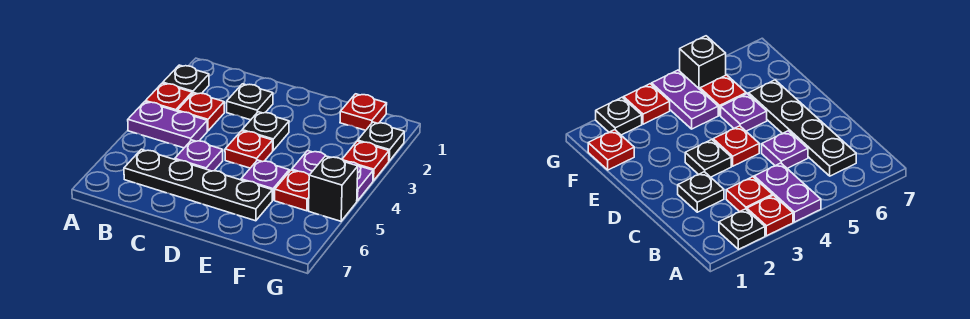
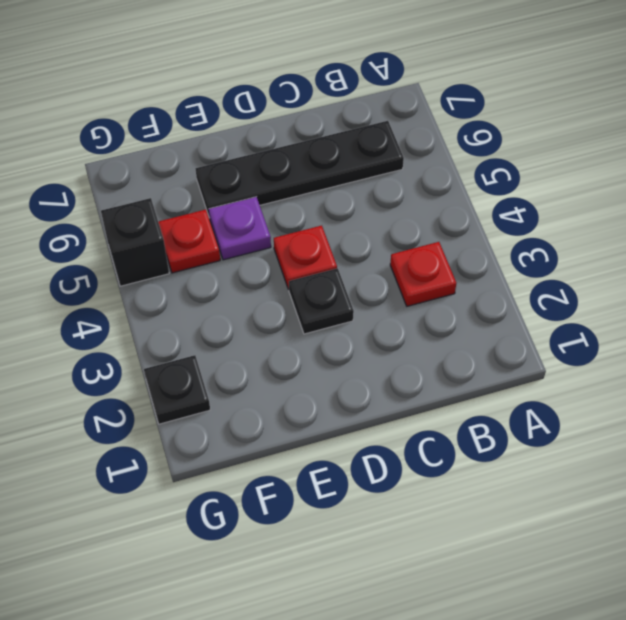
none -> black plate A2 level 1
none -> red plate A3 level 1
none -> purple plate A4:B4 level 1

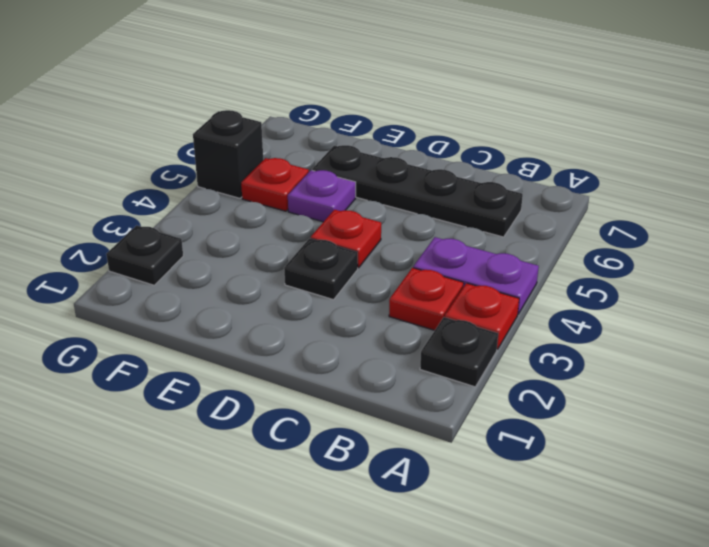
none -> black plate C2 level 1
none -> purple plate C5 level 1
none -> red plate F1 level 1

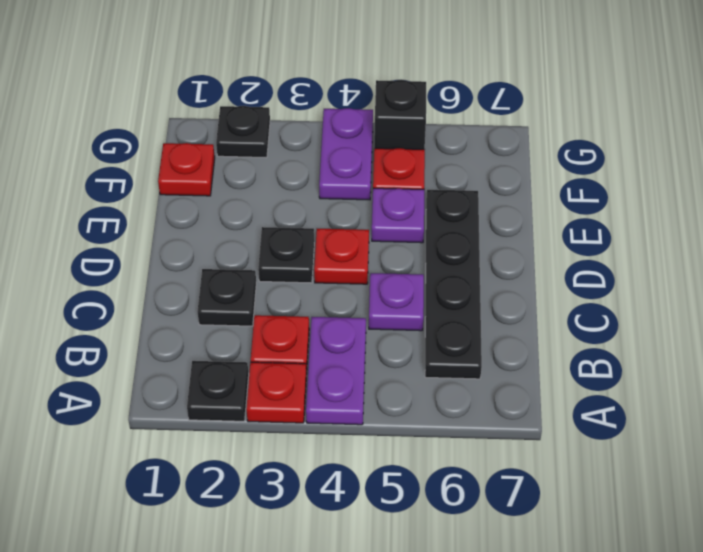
none -> red plate G3 level 1

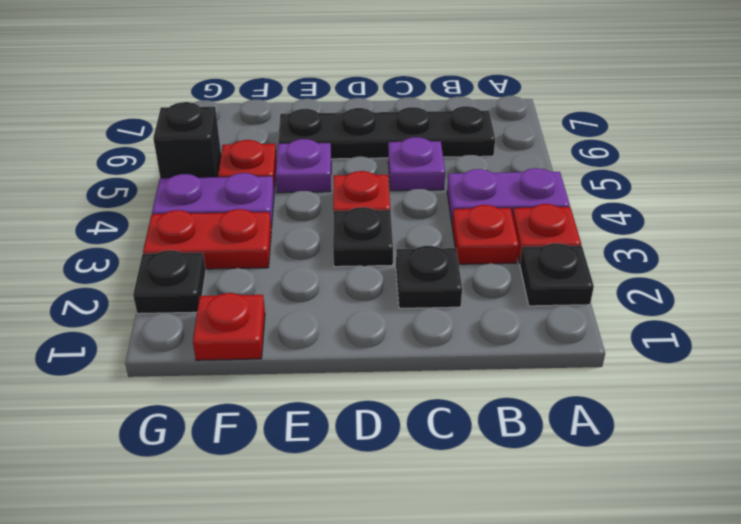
red plate F3:G3 level 1 -> red plate G3 level 1

